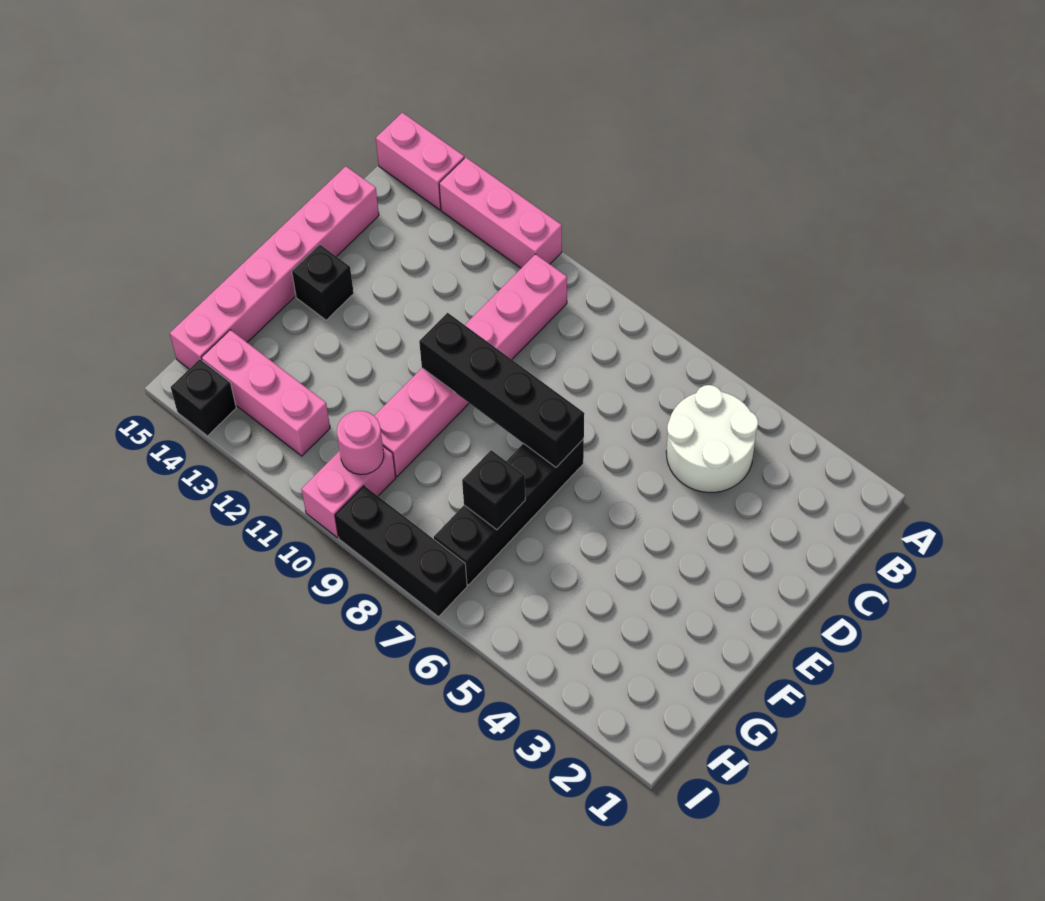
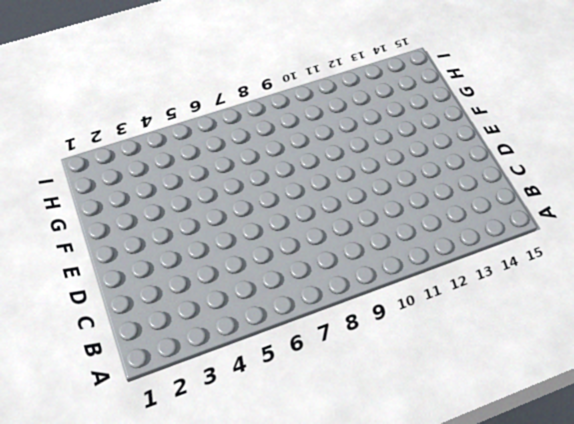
none -> pink brick A11:A13 level 1
none -> pink brick A14:A15 level 1
none -> white round brick B4:C5 level 1

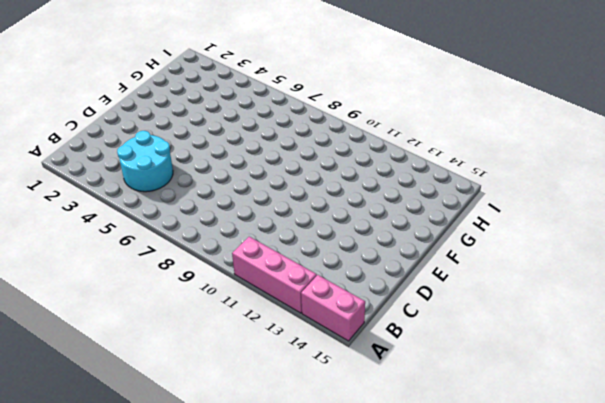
cyan round brick B4:C5 level 1 -> white round brick B4:C5 level 1
none -> pink brick B10:G10 level 1
none -> pink brick C15:H15 level 1
none -> black brick E7:H7 level 1

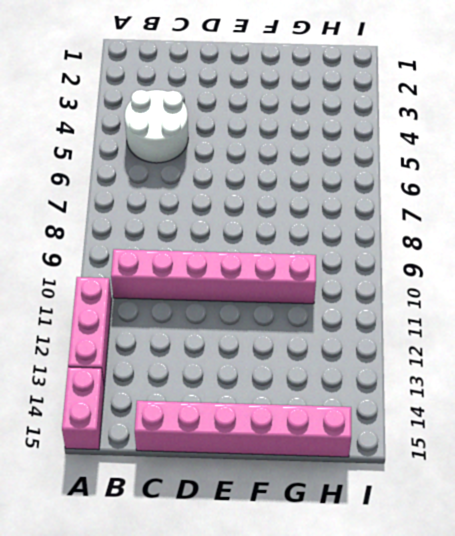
none -> black brick E7:H7 level 1
none -> black brick E14 level 1
none -> pink brick H10:I10 level 1

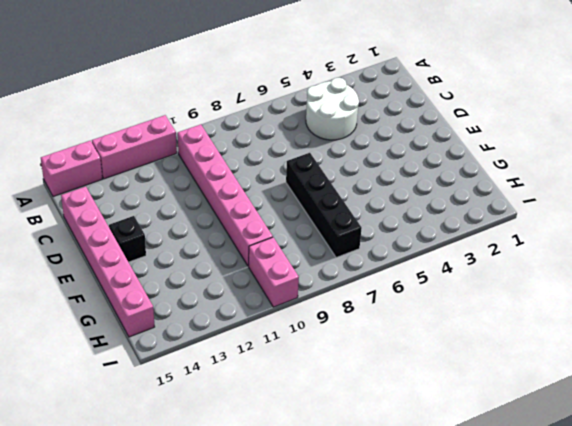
none -> pink brick H12:H14 level 1
none -> black brick I7:I9 level 1
none -> black brick I14 level 1

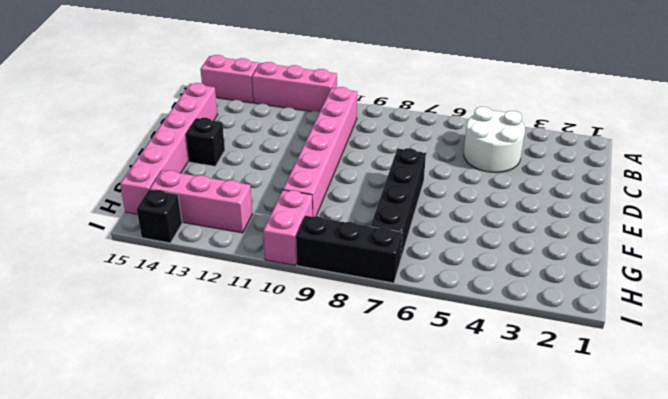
none -> black brick E7:E10 level 2
none -> black brick G7 level 2
none -> pink round brick H10 level 2

